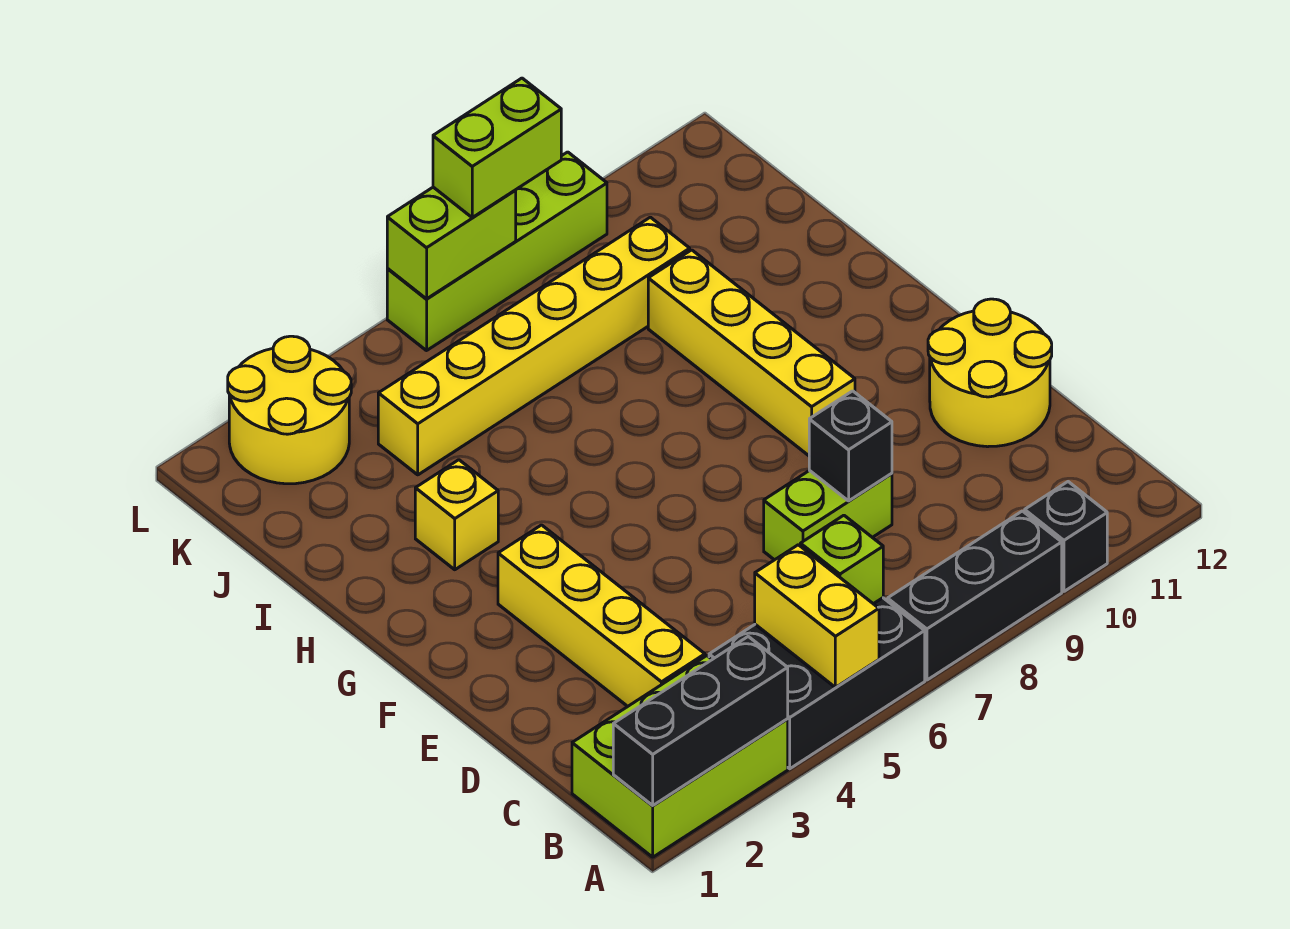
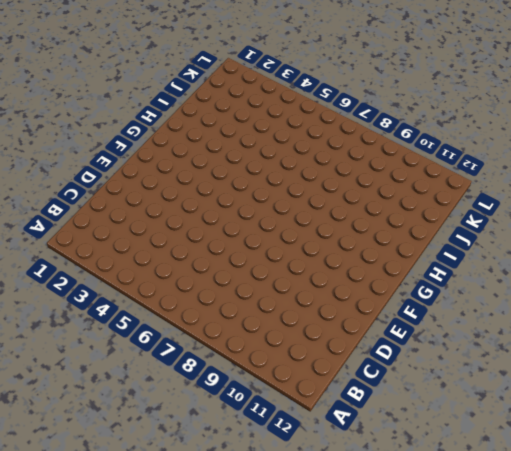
none -> lime brick A1:B3 level 1
none -> black brick A4:B6 level 1
none -> black brick A7:A9 level 1

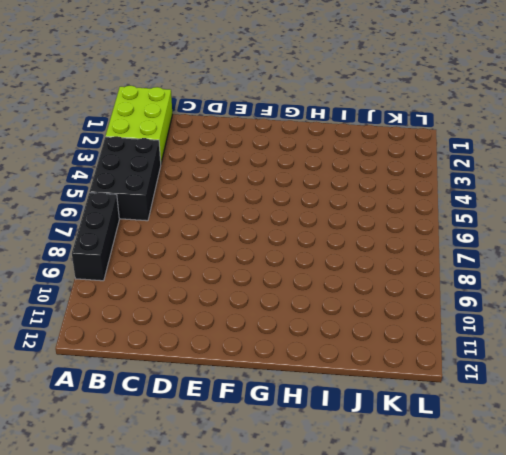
none -> black brick A10 level 1
none -> yellow brick C3:F3 level 1
none -> lime brick D7:D8 level 1

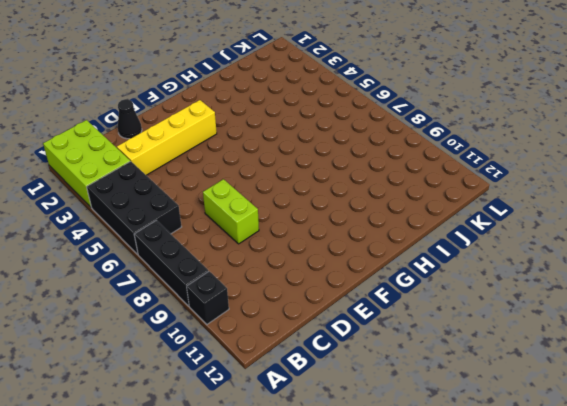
black cone D1 level 1 -> none
none -> yellow round brick D11:E12 level 1
none -> yellow brick F9:I9 level 1
none -> yellow brick H3 level 1

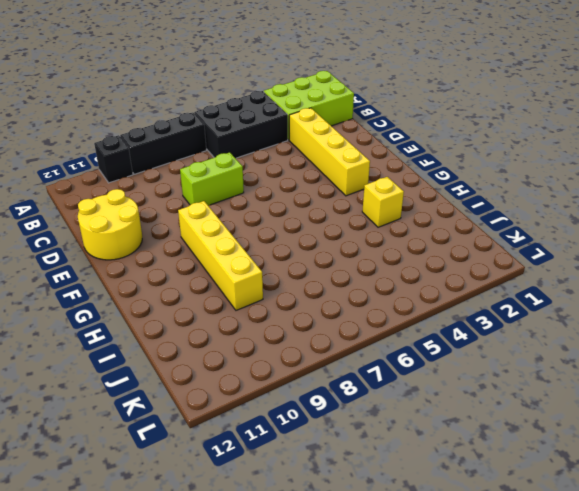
none -> yellow brick J4:J9 level 1
none -> yellow round brick K2:L3 level 1
none -> lime brick L6:L9 level 1

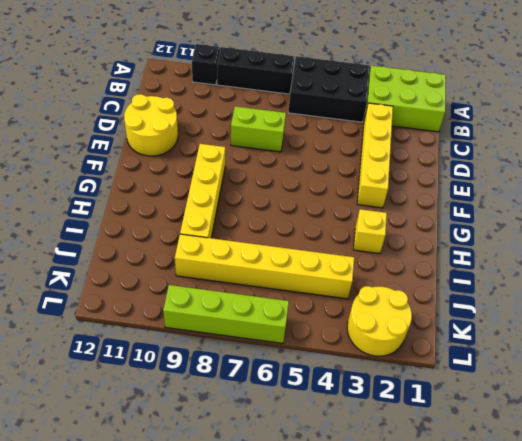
none -> black brick A1:A3 level 2
none -> yellow brick A5:B5 level 2
none -> lime brick B6 level 2

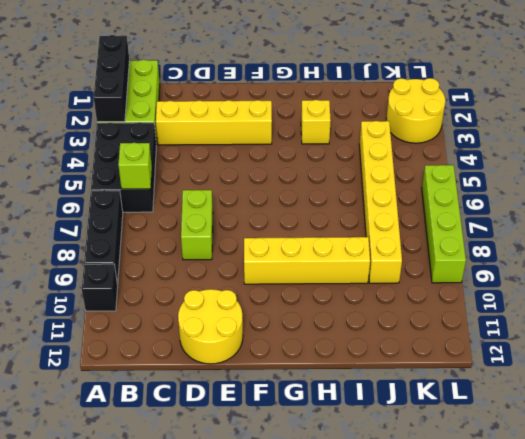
none -> yellow brick A5:B5 level 2
none -> black brick D8 level 2
none -> lime brick L6:L7 level 2

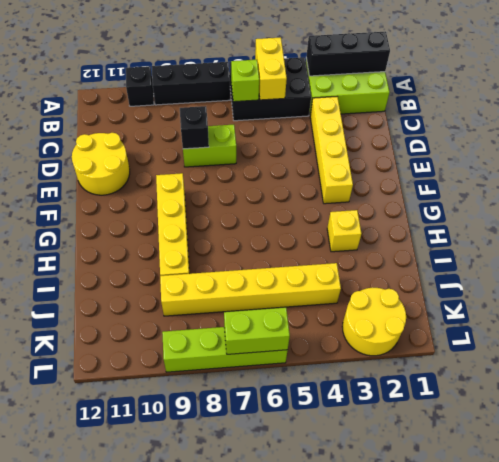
none -> lime brick L7:L8 level 3

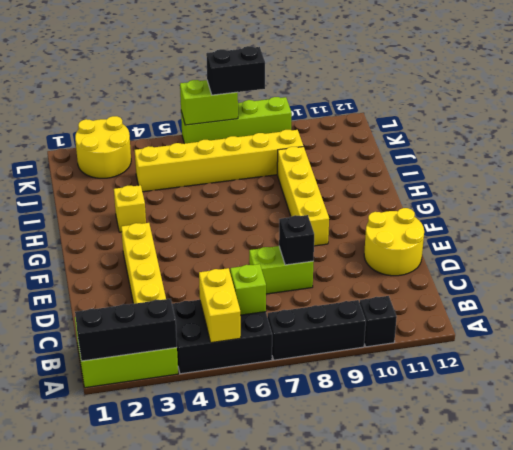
black brick L7:L8 level 3 -> lime brick L7:L8 level 3

